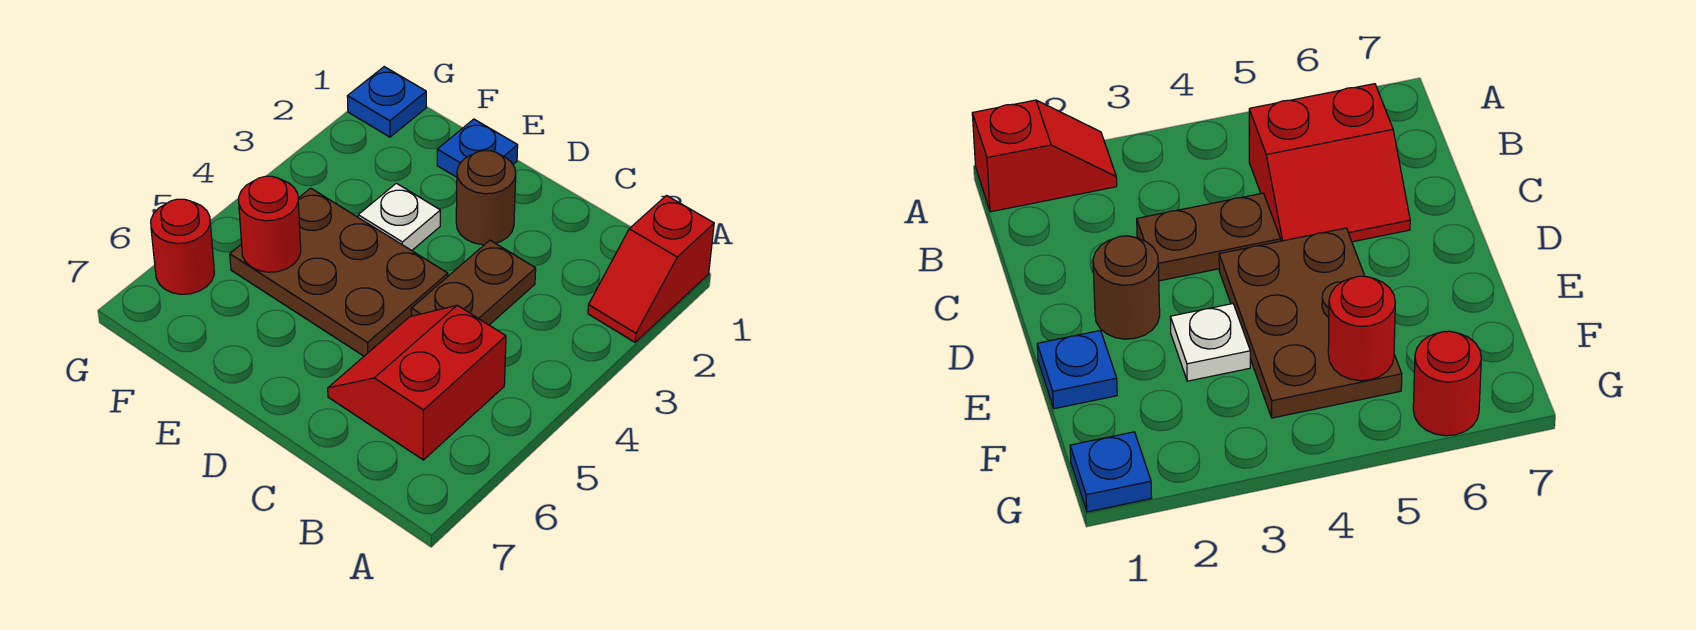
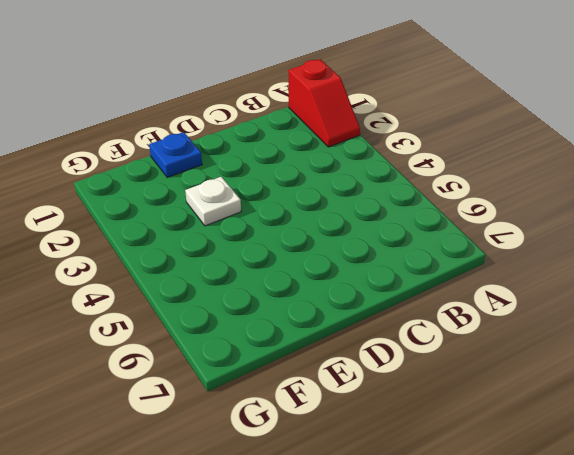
none -> red slope B5:C6 level 1 top B
none -> brown plate C3:C4 level 1

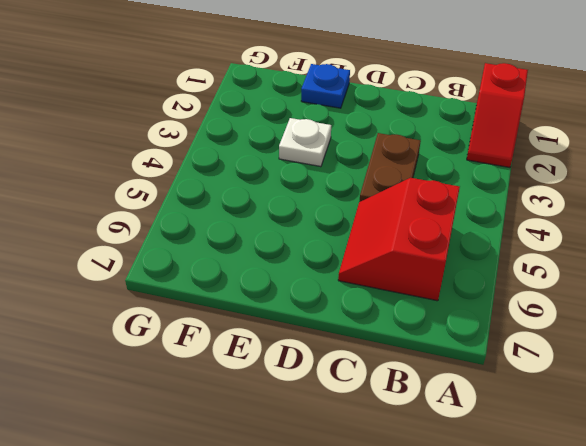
none -> brown round brick D2 level 1
none -> brown plate D4:F5 level 1

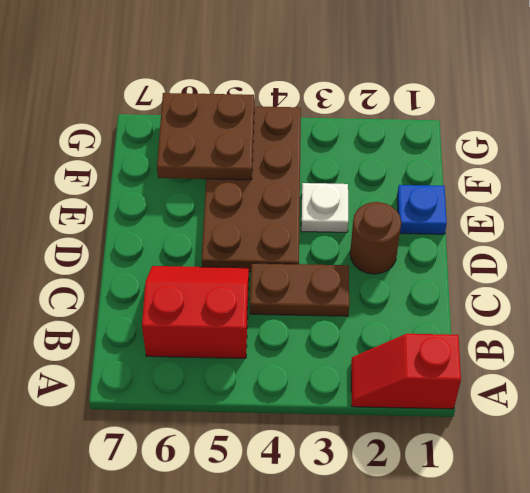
brown plate D4:G5 level 1 -> brown plate D4:F5 level 1
brown plate F5:G6 level 2 -> red round brick F5 level 2
none -> blue plate G1 level 1
none -> red round brick G6 level 1

